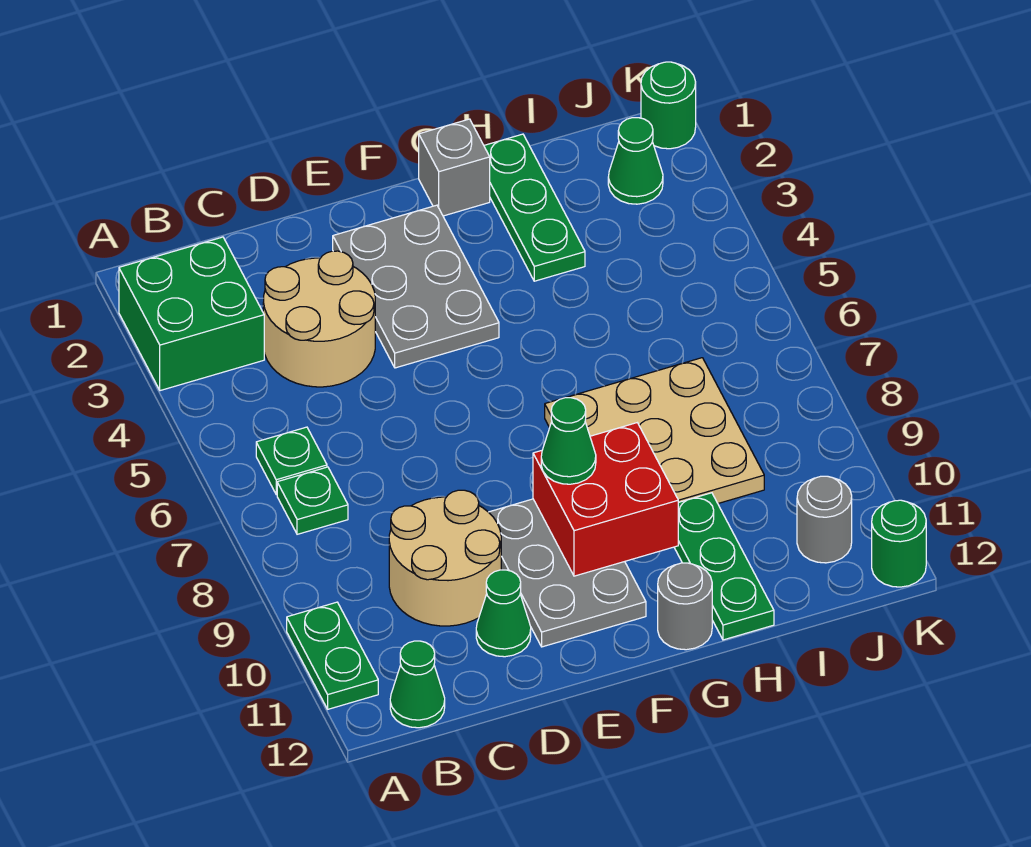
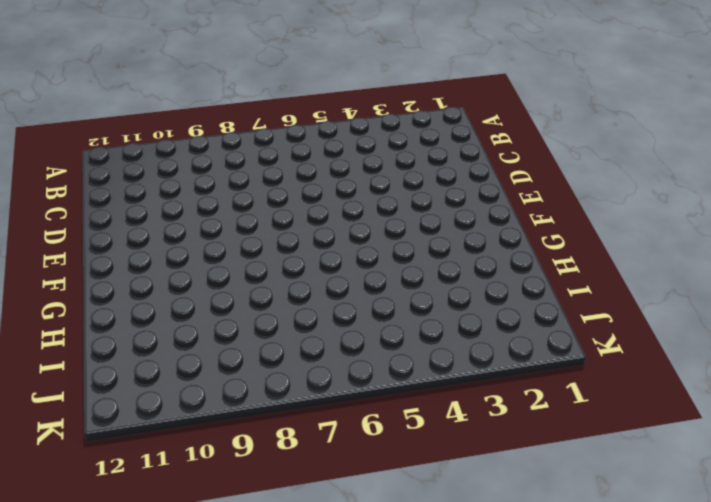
none -> green brick A2:B3 level 1
none -> green plate A10:A11 level 1
none -> green plate B6 level 1

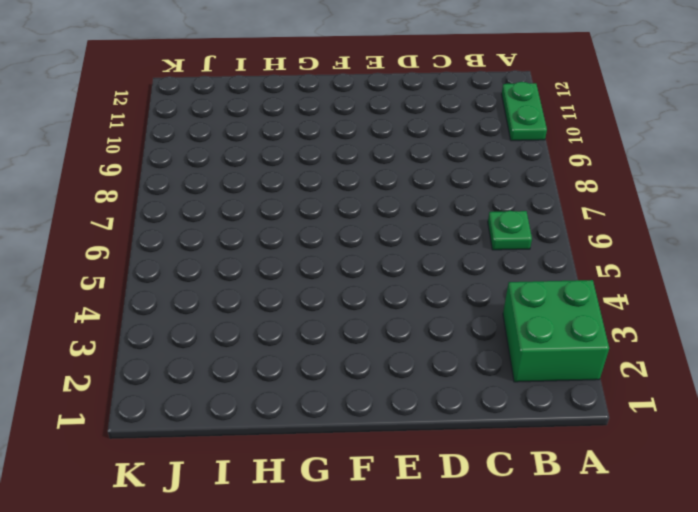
none -> green plate B7 level 1
none -> green cone B12 level 1
none -> tan round brick C3:D4 level 1

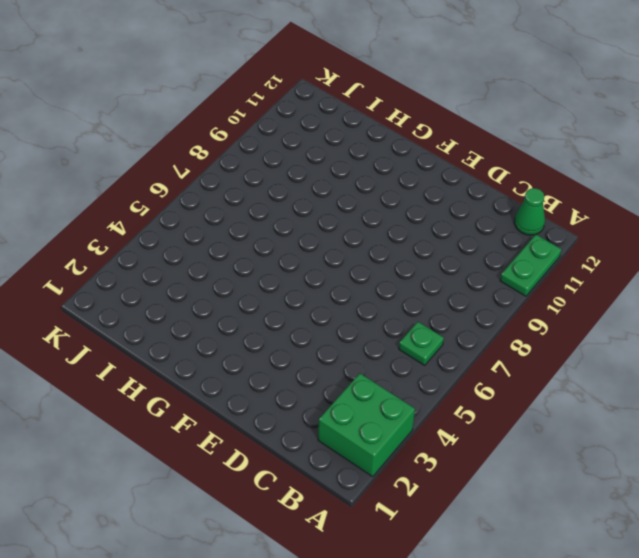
none -> green plate B7 level 1
none -> tan round brick C3:D4 level 1
none -> tan round brick C9:D10 level 1

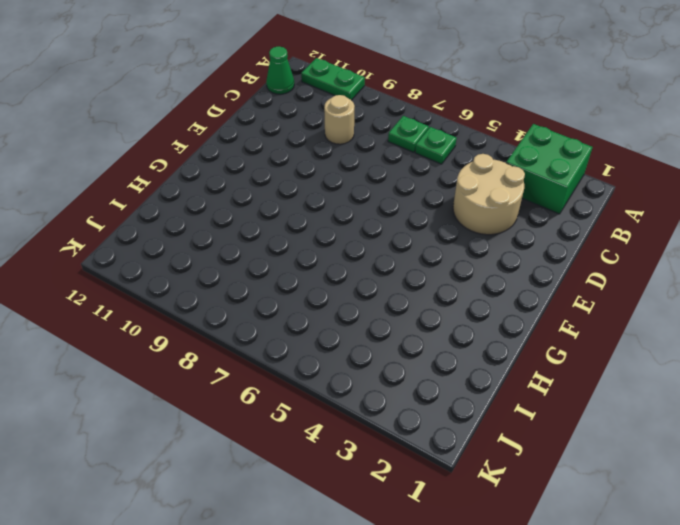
tan round brick C9 level 1 -> tan round brick C9:D10 level 1
none -> green cone D11 level 1
none -> grey plate E2:F4 level 1
none -> grey plate E9:F11 level 1

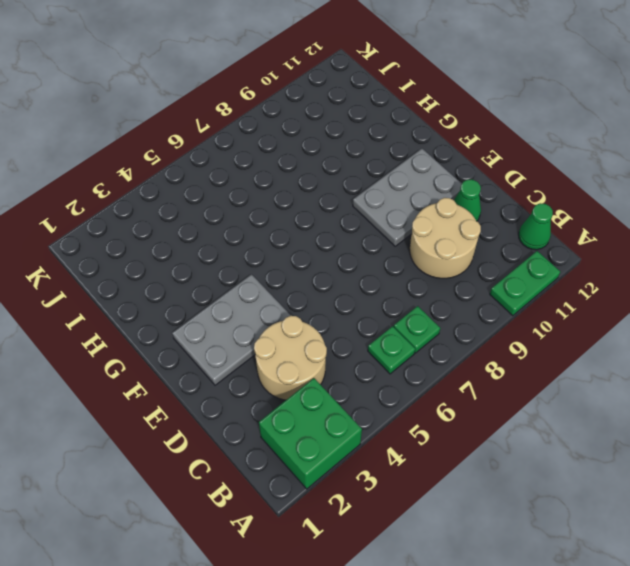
none -> grey brick G1 level 1
none -> tan plate G7:I9 level 1
none -> grey round brick G12 level 1

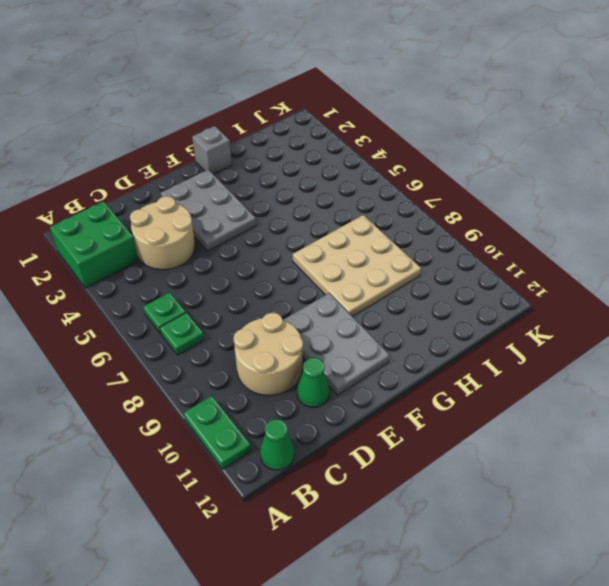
none -> grey round brick G12 level 1
none -> green plate H1:H3 level 1
none -> green plate H10:H12 level 1

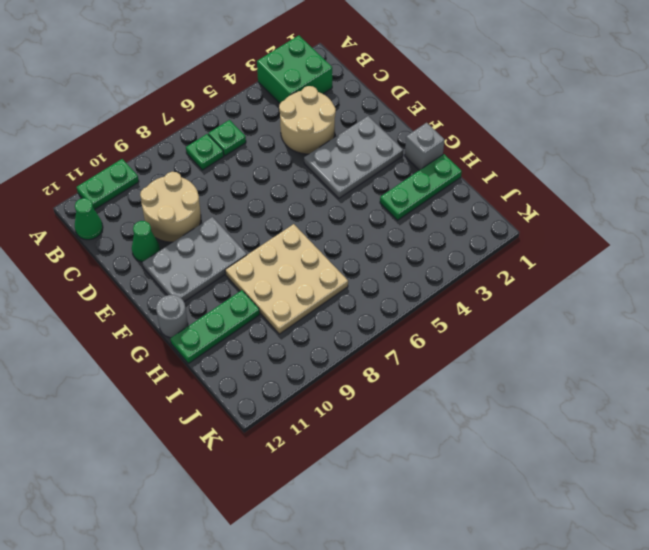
none -> green cone J2 level 1
none -> grey round brick J11 level 1
none -> green round brick K1 level 1

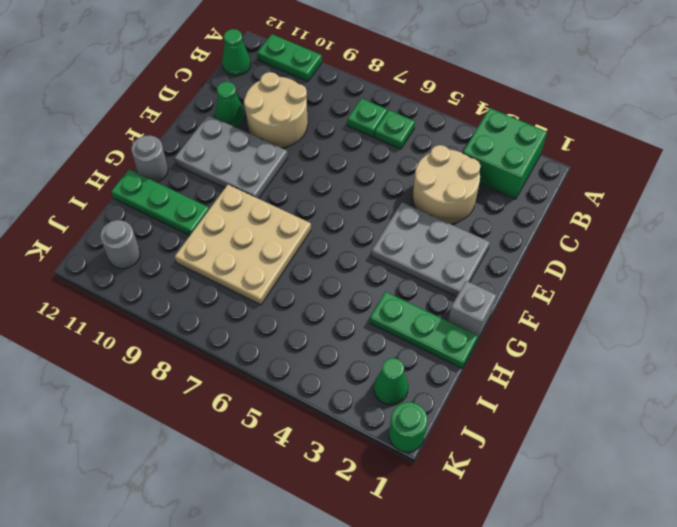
none -> green round brick K12 level 1
none -> red brick F9:G10 level 2
none -> green cone F9 level 3

